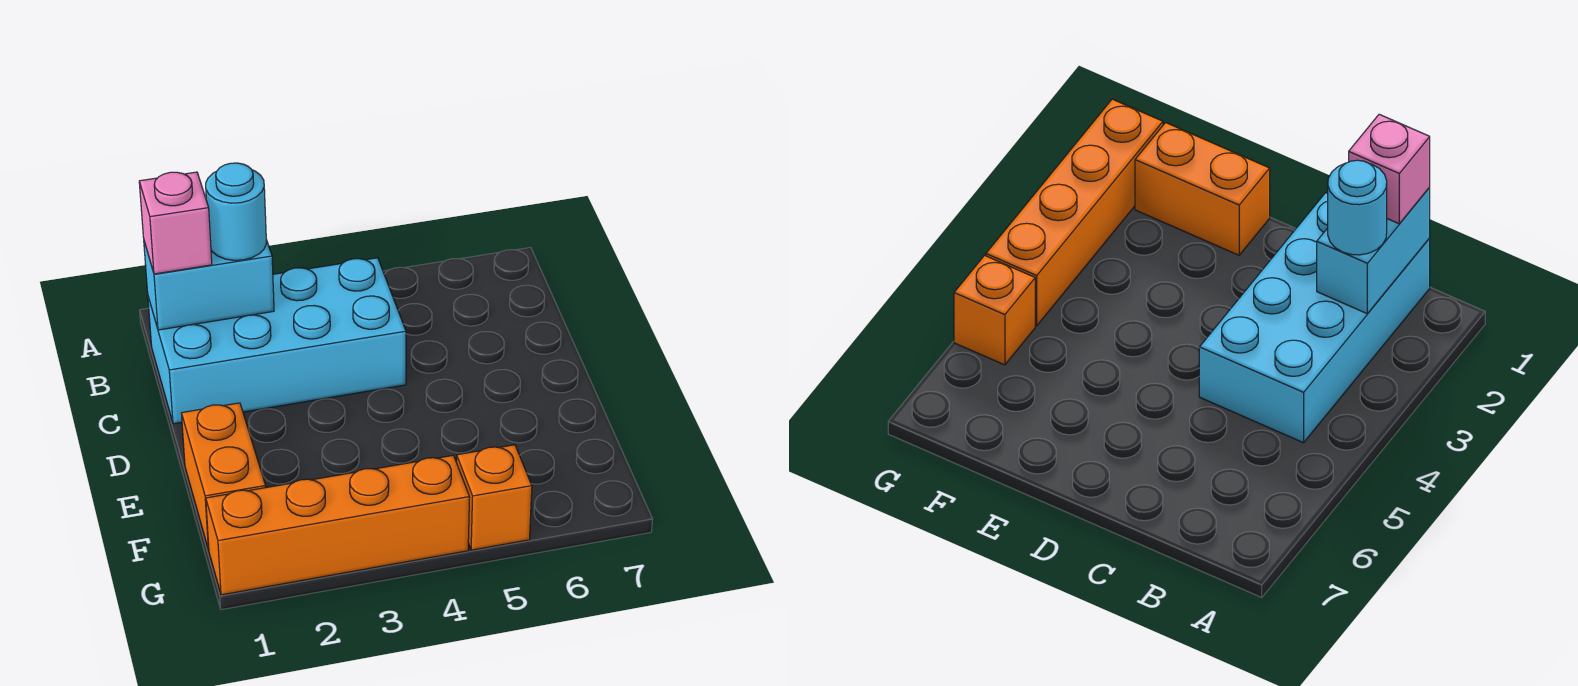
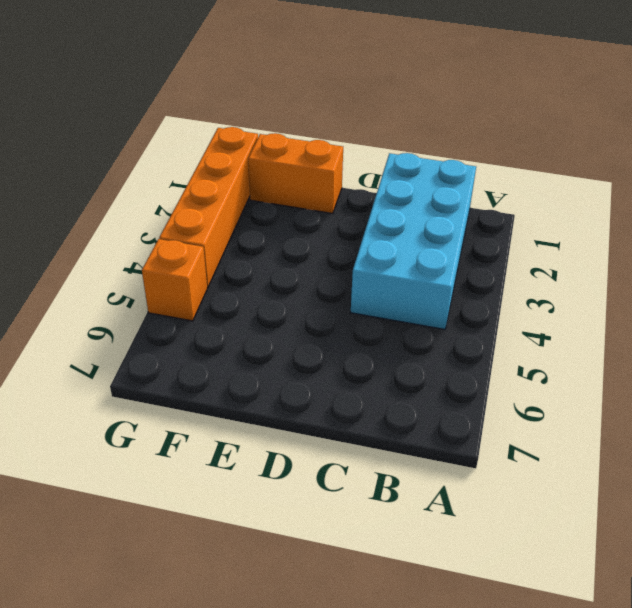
none -> cyan brick B1:B2 level 2
none -> pink brick B1 level 3

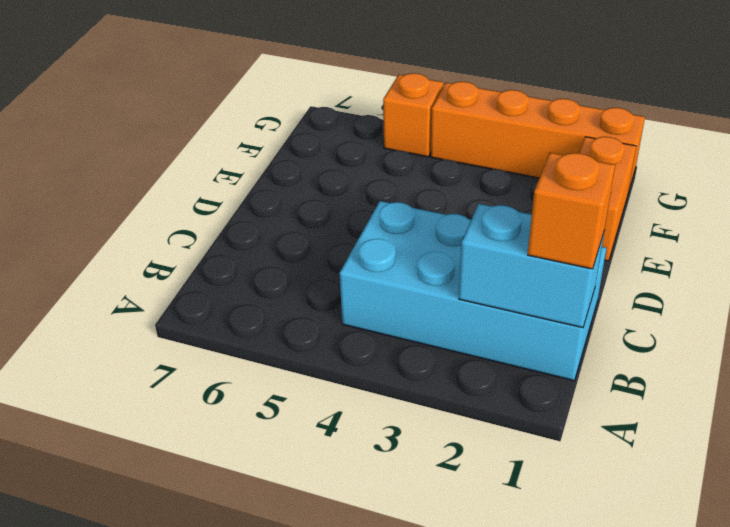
orange brick B1 level 3 -> pink brick B1 level 3
none -> cyan round brick B2 level 3

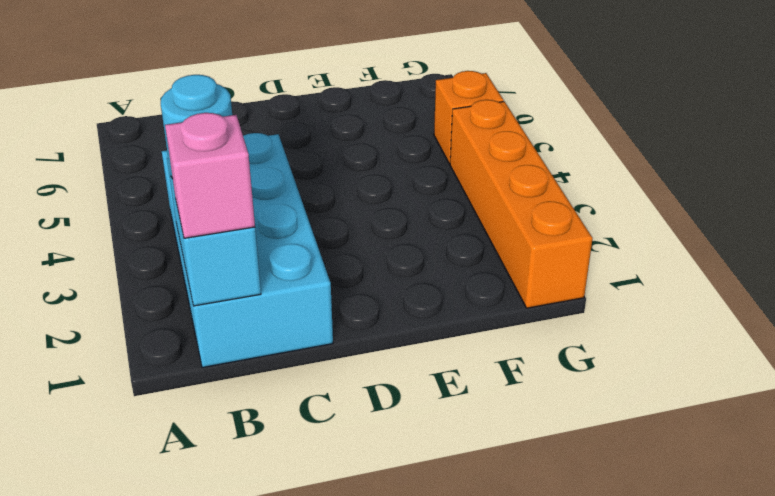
none -> orange brick E1:F1 level 1

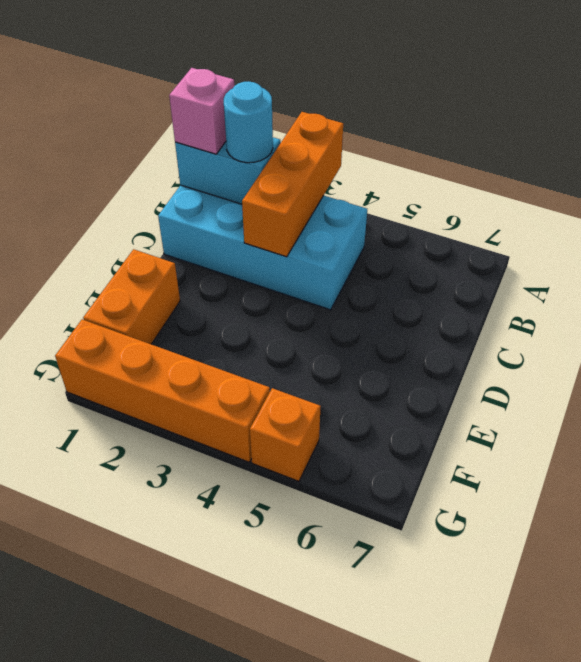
orange brick A3:C3 level 2 -> none

